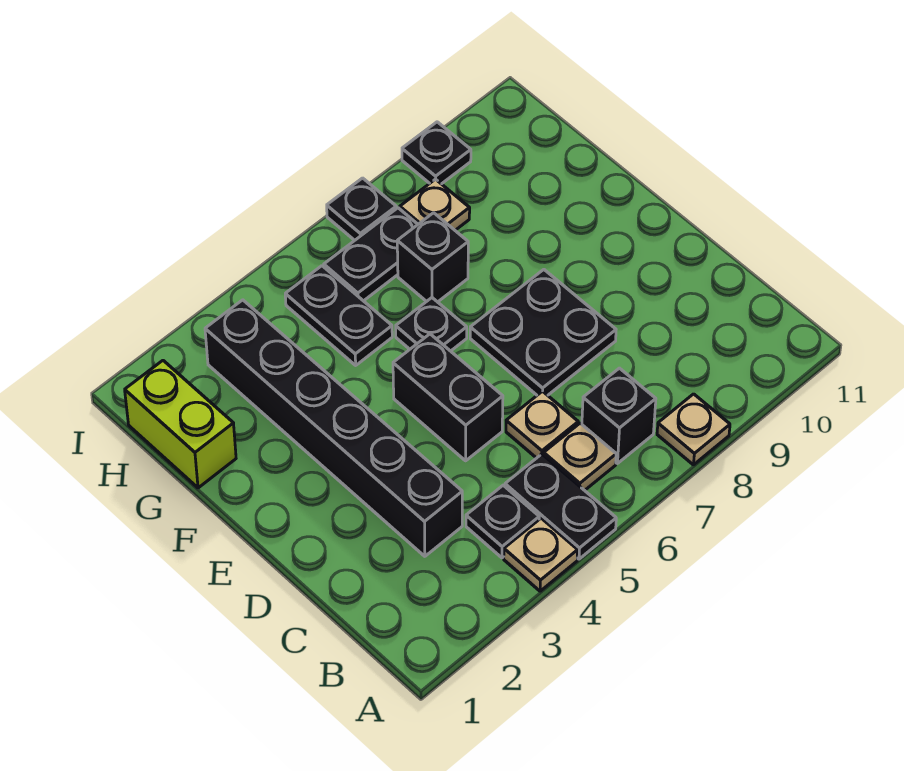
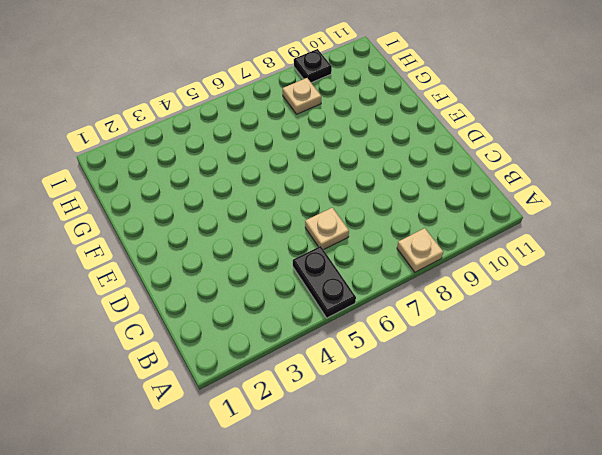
none -> tan plate A4 level 1
none -> black plate B4 level 1
none -> tan plate B6 level 1

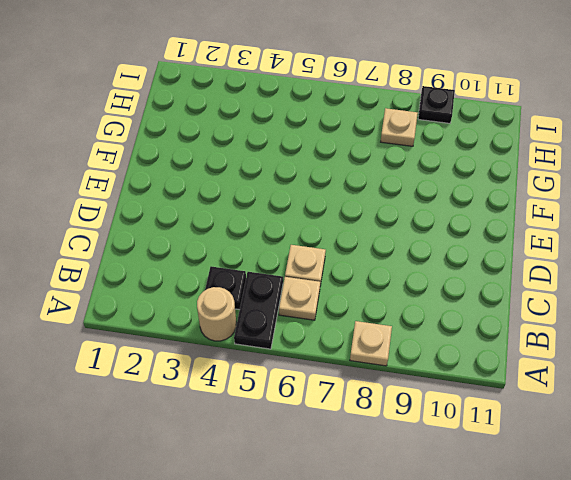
tan round brick A4 level 1 -> tan plate A4 level 1
none -> black brick B7 level 1
none -> black brick C3:H3 level 1
none -> black brick D5:E5 level 1

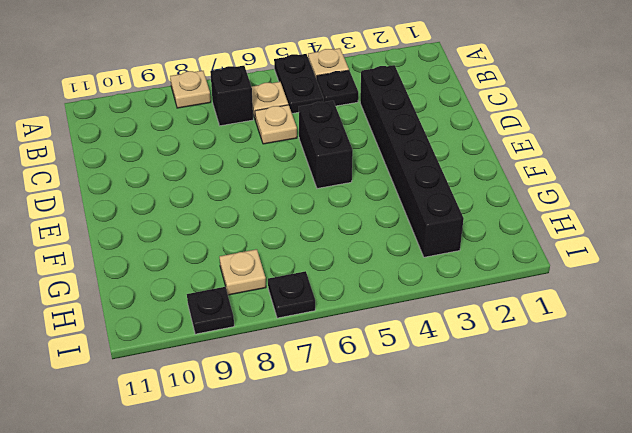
none -> black plate D7:E8 level 1
none -> black plate F6 level 1
none -> lime brick G1:H1 level 1

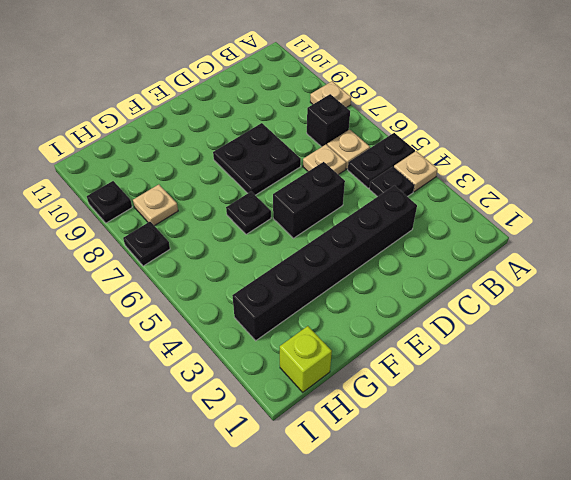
lime brick H1 level 1 -> lime brick G1:H1 level 1
none -> black plate G5:H5 level 1
none -> black brick G7 level 1
none -> black plate H6:H7 level 1

